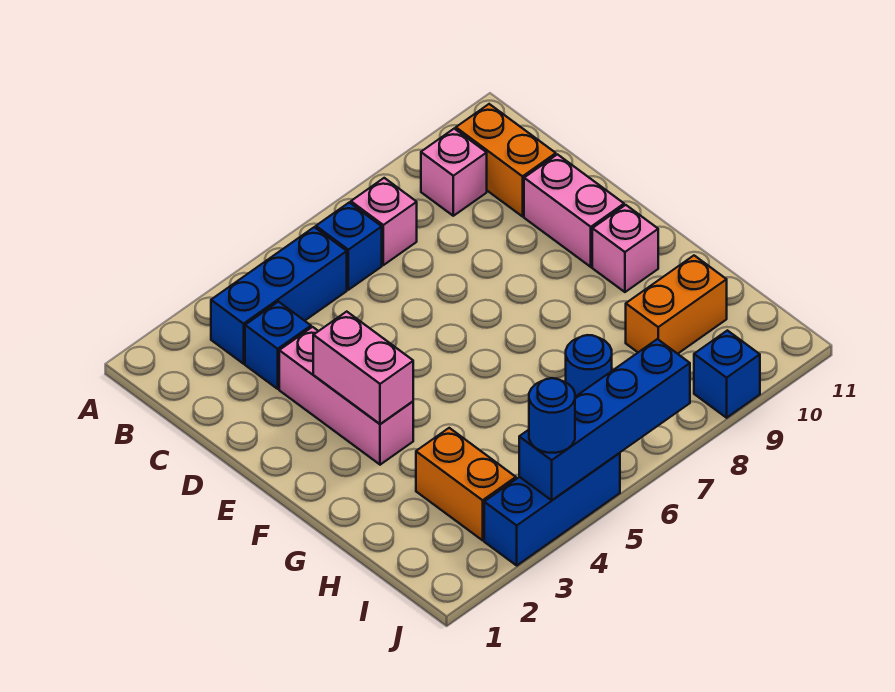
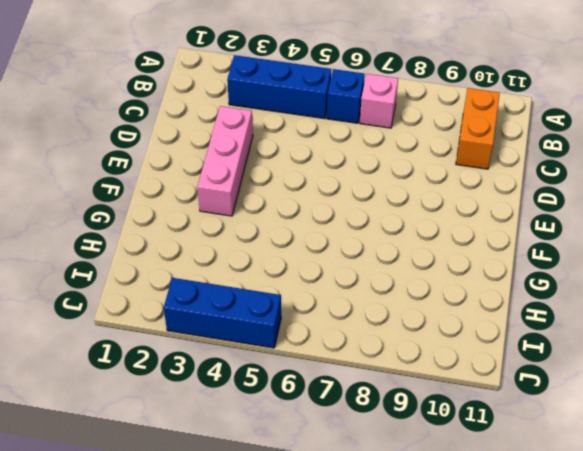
none -> pink brick B9 level 1
none -> blue brick C3 level 1
none -> pink brick D10:E10 level 1

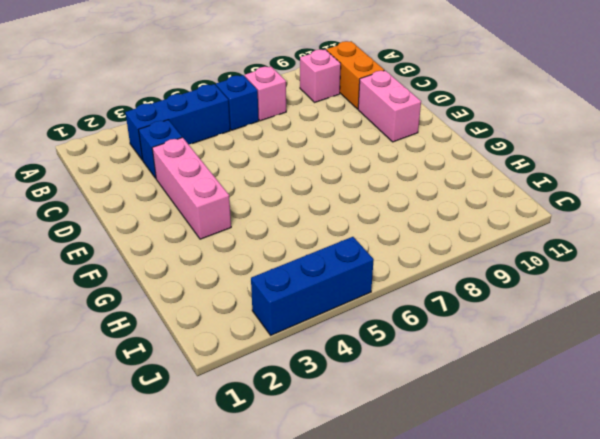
none -> pink brick F10 level 1
none -> orange brick H3:I3 level 1
none -> blue round brick H7 level 1

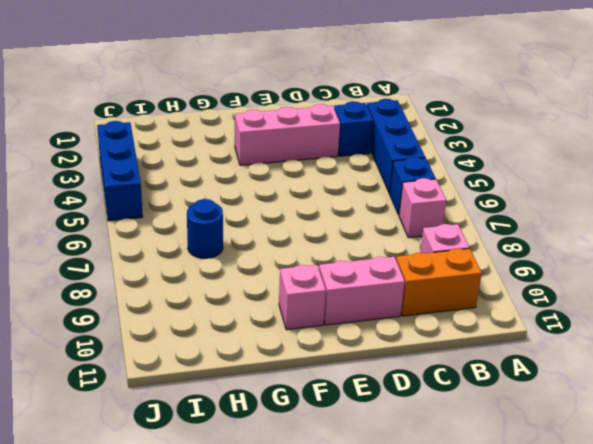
none -> orange brick H3:I3 level 1
none -> orange brick H9:H10 level 1
none -> blue brick J9 level 1

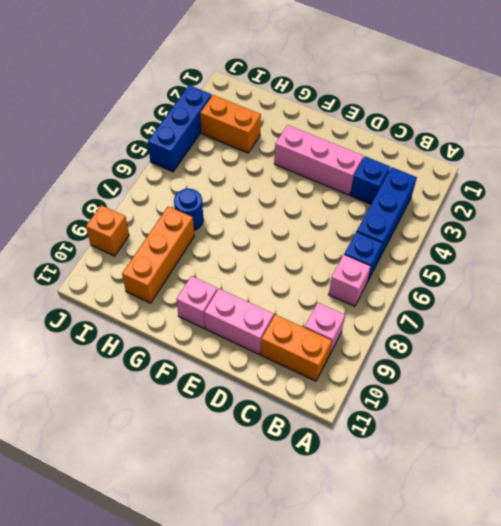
orange brick H8:H10 level 1 -> orange brick H9:H10 level 1
orange brick J9 level 1 -> blue brick J9 level 1
none -> pink brick E3:F3 level 2
none -> blue brick J4:J7 level 2
none -> blue round brick J4 level 3

